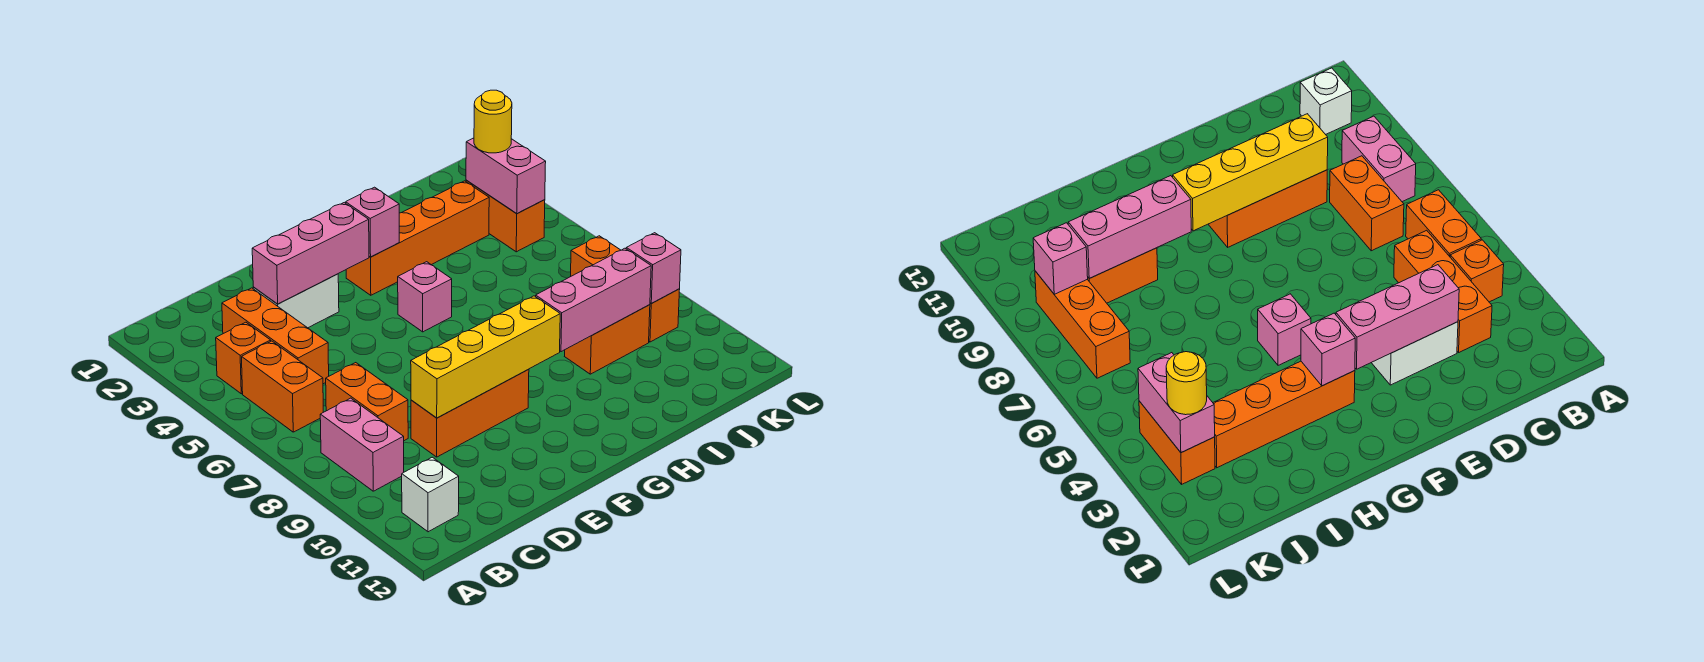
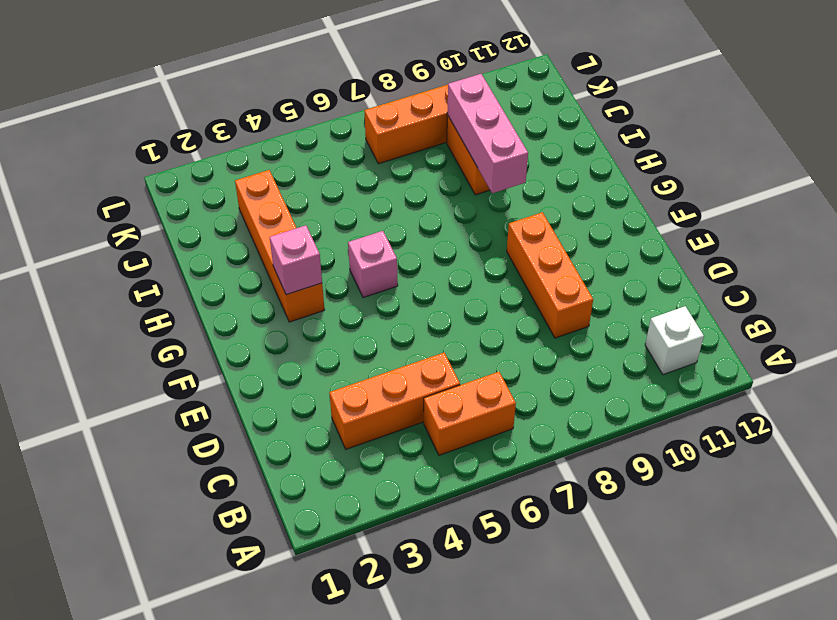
none -> orange brick B4 level 1
none -> pink brick B8:B9 level 1
none -> orange brick C7:C8 level 1

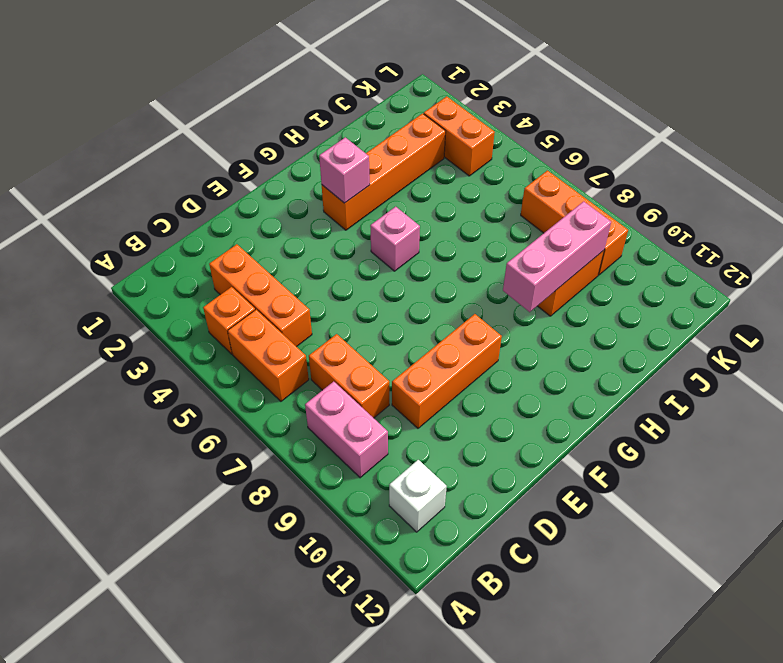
none -> white brick D3:E3 level 1
none -> pink brick D3:F3 level 2
none -> yellow brick D9:G9 level 2

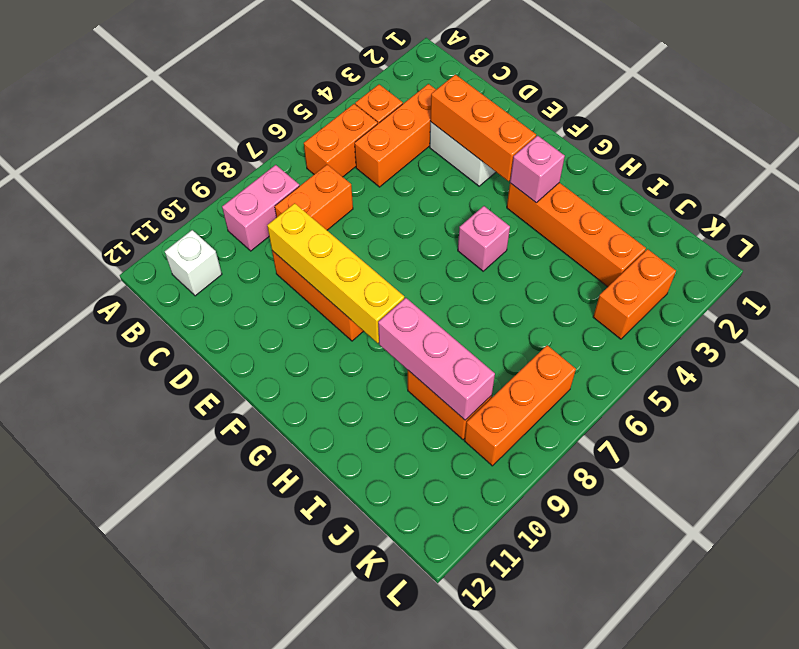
orange brick D3:F3 level 2 -> pink brick D3:F3 level 2
none -> pink brick K3:K4 level 2
none -> pink brick K9 level 2
none -> yellow round brick K3 level 3

